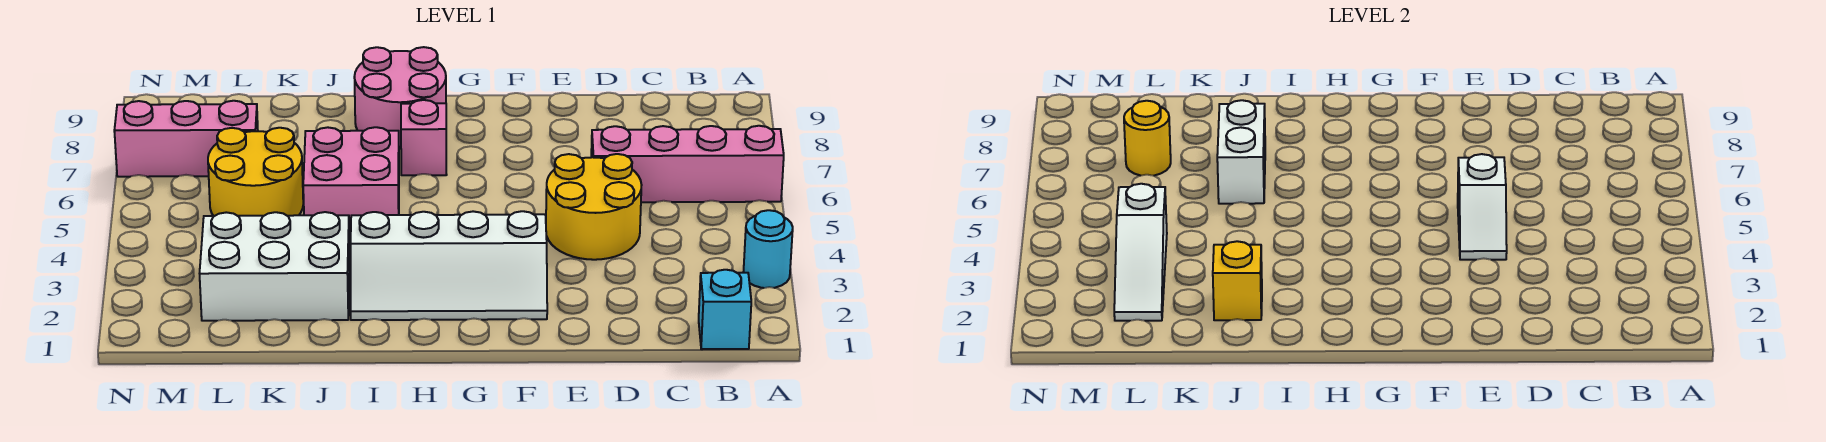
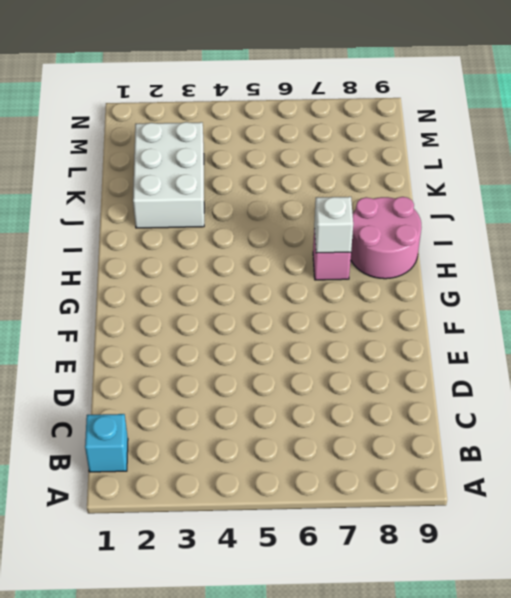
white brick H7 level 2 -> none
none -> cyan round brick A3 level 1
none -> pink brick A6:D6 level 1
none -> yellow round brick D4:E5 level 1

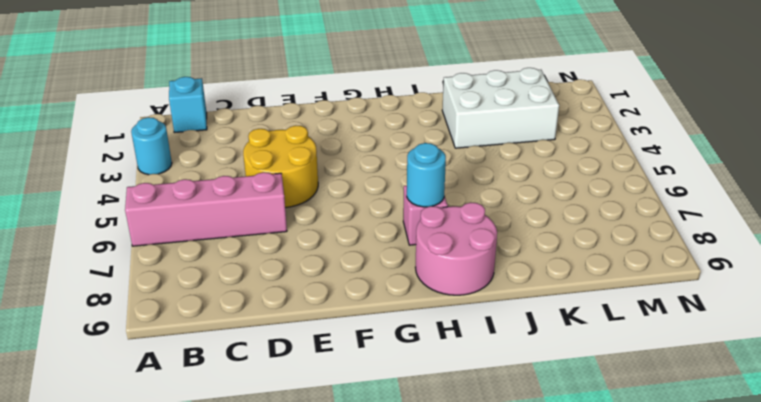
cyan round brick H7 level 2 -> none
none -> white slope F2:I3 level 1 top 3
none -> pink brick I5:J6 level 1
none -> yellow round brick K5:L6 level 1

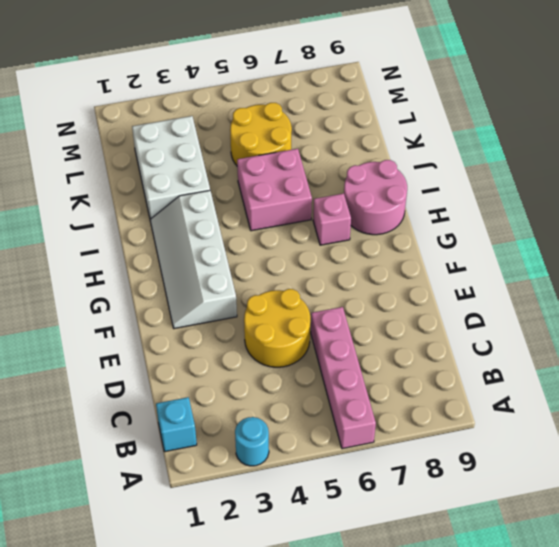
none -> pink brick L7:N7 level 1
none -> white slope E4:E5 level 2 top 5
none -> yellow brick J2 level 2

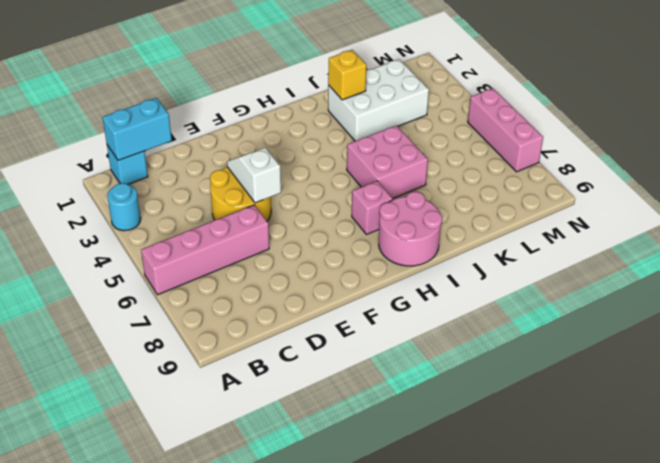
cyan brick B1:C1 level 2 -> none
pink brick N5:N7 level 1 -> pink brick L7:N7 level 1
none -> white slope F2:I3 level 1 top 3
none -> yellow round brick K5:L6 level 1
none -> white brick J6:J7 level 2

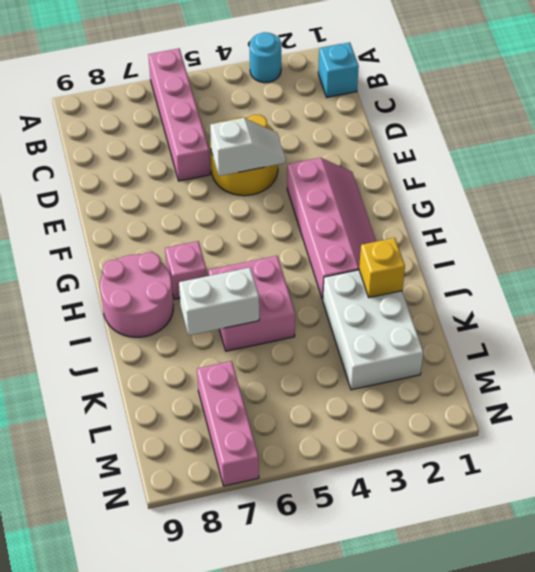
pink slope F2:I3 level 1 top 3 -> white slope F2:I3 level 1 top 3
none -> yellow round brick K5:L6 level 1
none -> white slope L2:L4 level 2 top 4
none -> yellow round brick L7 level 2

